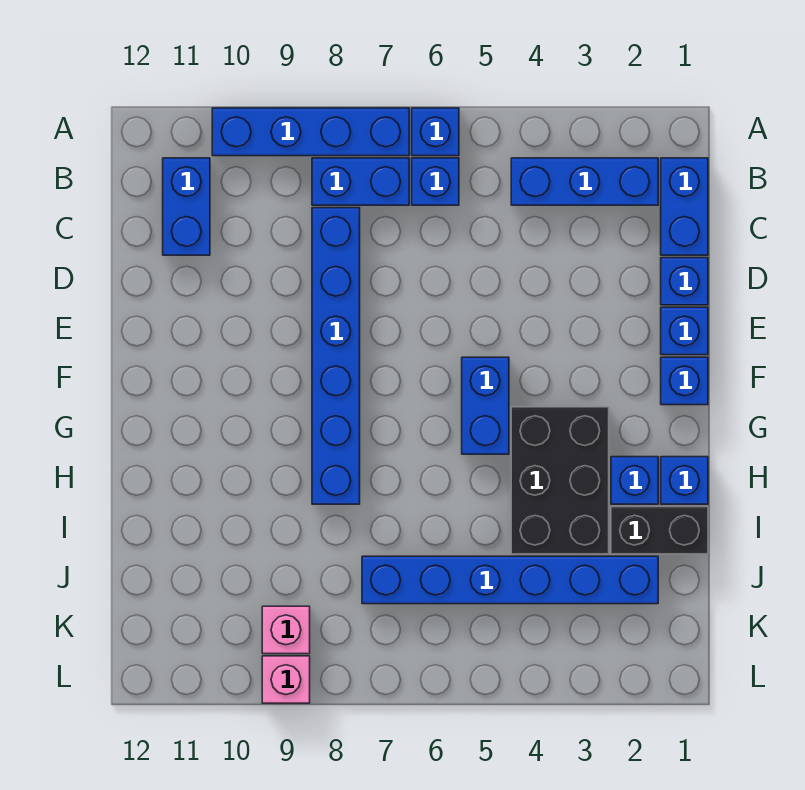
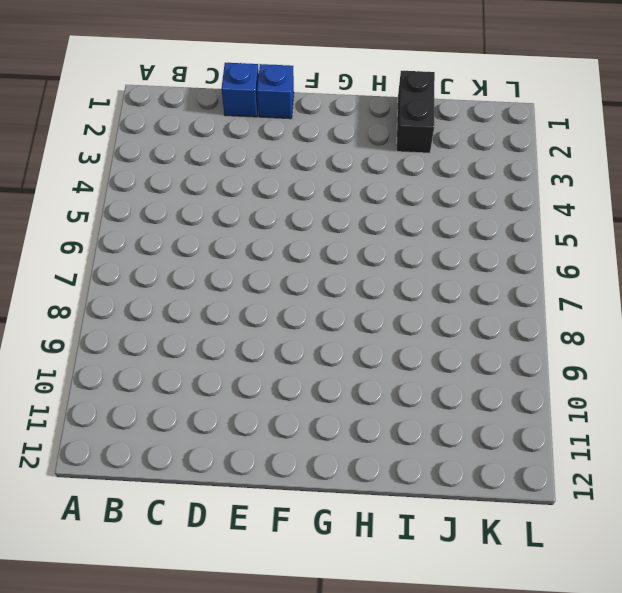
none -> blue brick A6 level 1
none -> blue brick A7:A10 level 1
none -> blue brick B1:C1 level 1

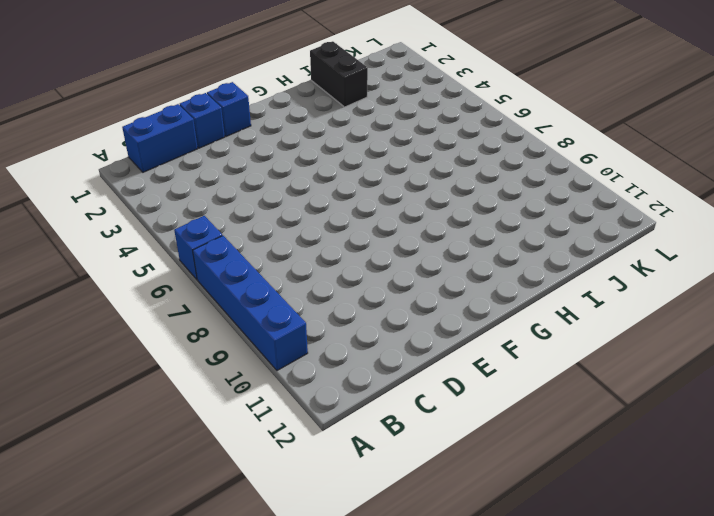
none -> blue brick B2:B4 level 1
none -> blue brick B6 level 1
none -> blue brick B7:B8 level 1

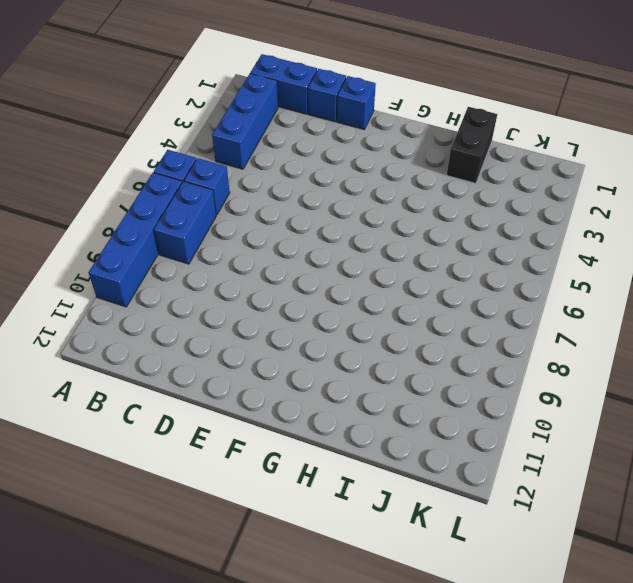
none -> blue brick B11:C11 level 1
none -> blue brick C8:H8 level 1
none -> blue brick F1 level 1

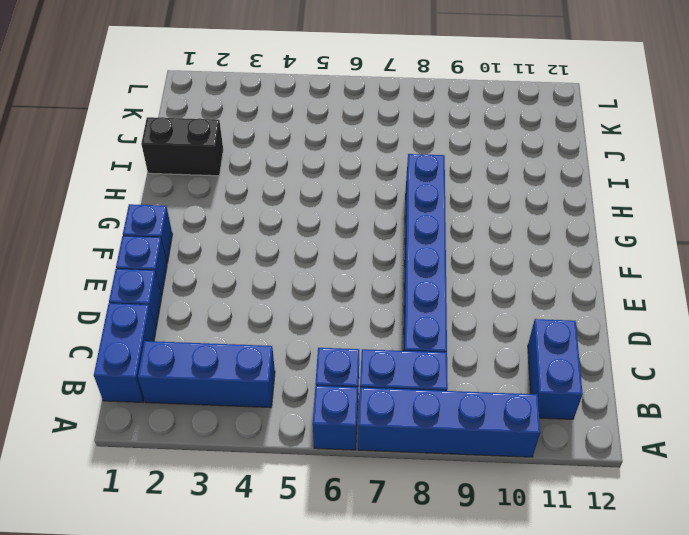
none -> blue brick F5:G5 level 1
none -> black brick G3:I4 level 1
none -> blue brick H1 level 1

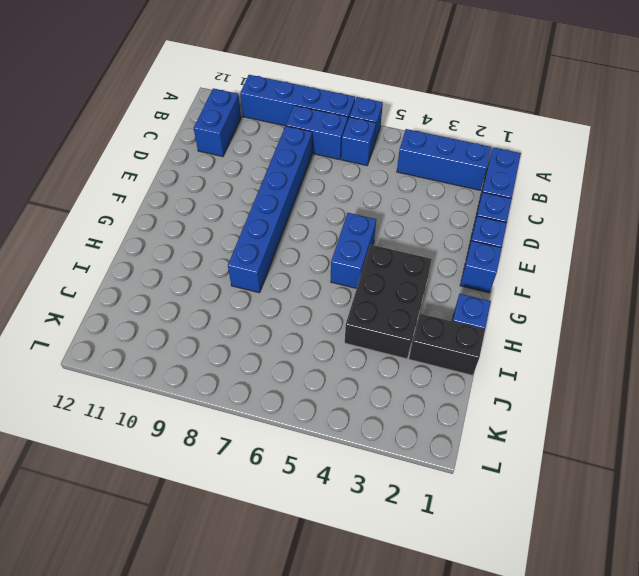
none -> blue brick H2 level 1
none -> blue brick J2:J7 level 1
none -> pink brick K9 level 1

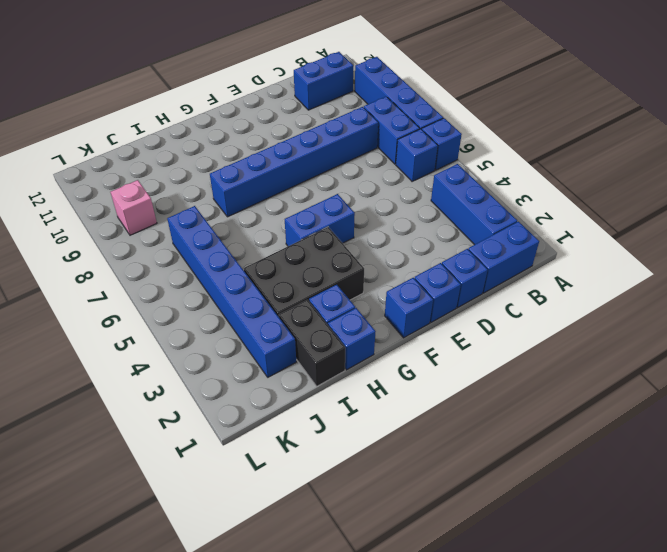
none -> pink brick L9 level 1

